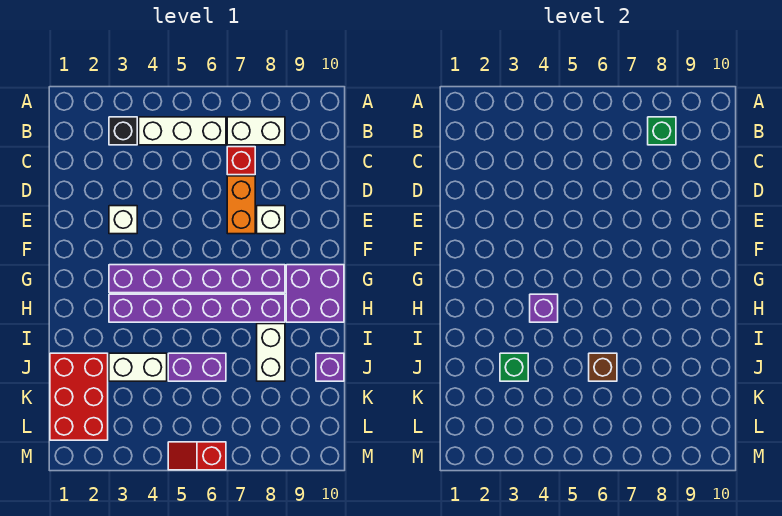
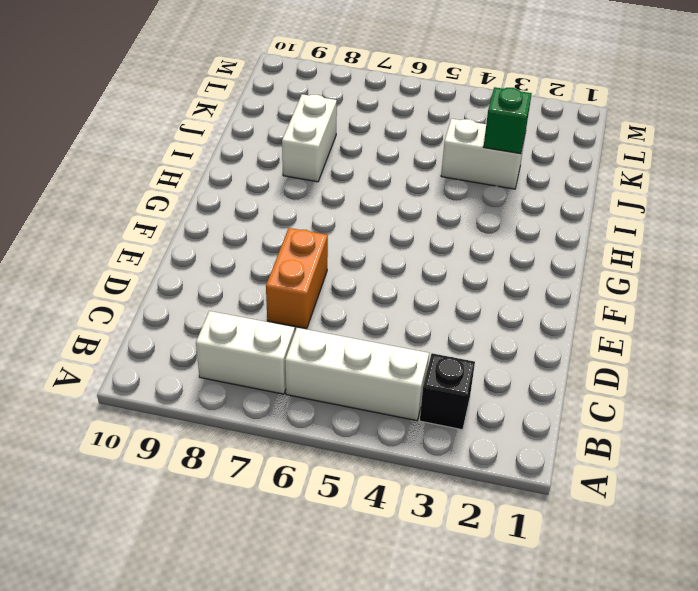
none -> red brick C7 level 1
none -> white brick E3 level 1
none -> white brick E8 level 1

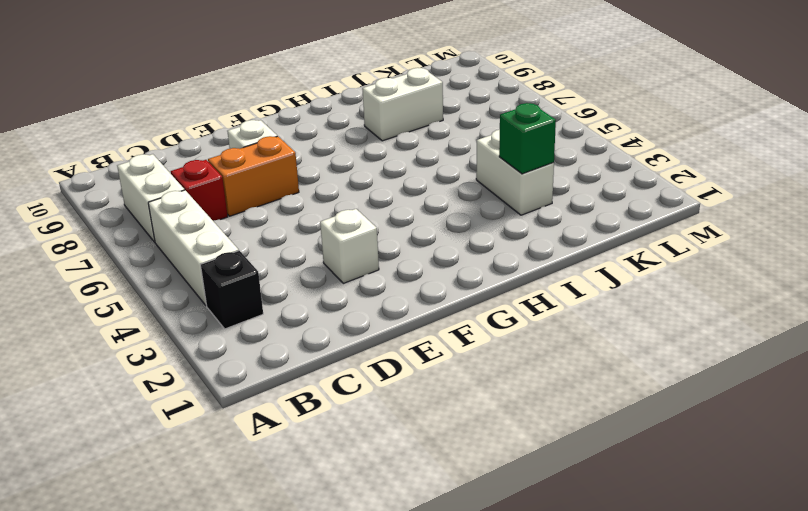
none -> purple brick G3:G8 level 1
none -> purple brick G9:H10 level 1
none -> purple brick H3:H8 level 1

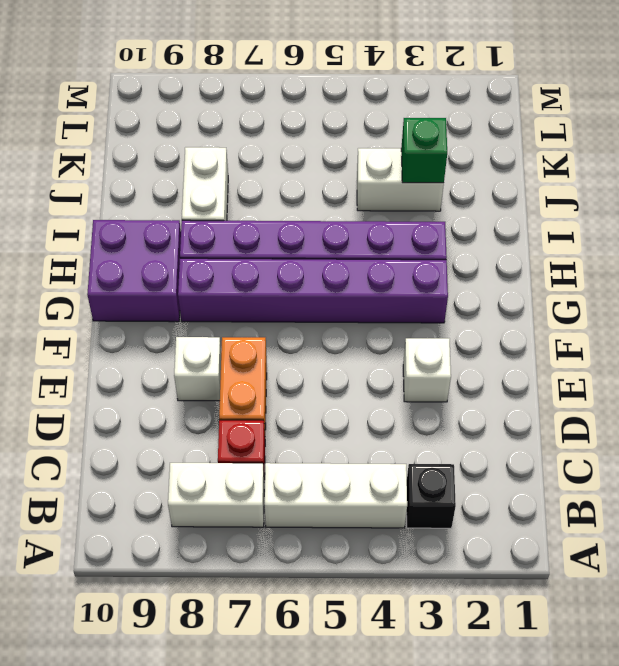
none -> red brick J1:L2 level 1
none -> purple brick J5:J6 level 1
none -> purple brick J10 level 1

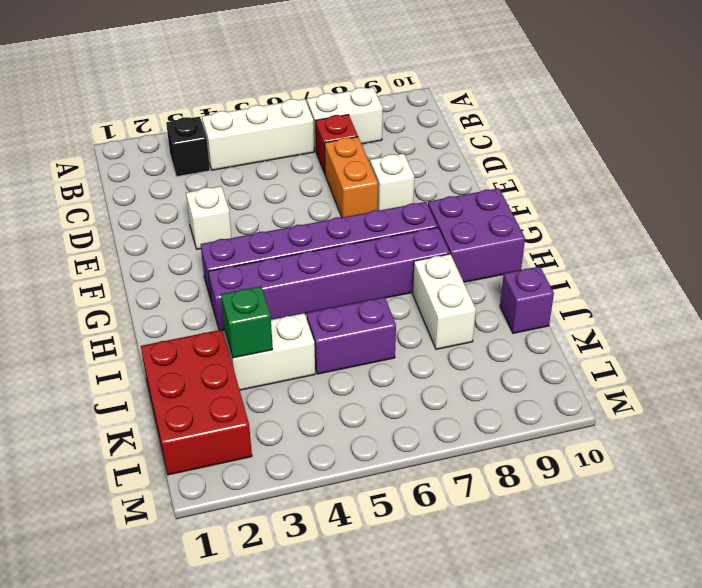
none -> red slope M5:M6 level 1 top 6
none -> green brick B8 level 2
none -> purple brick H4 level 2

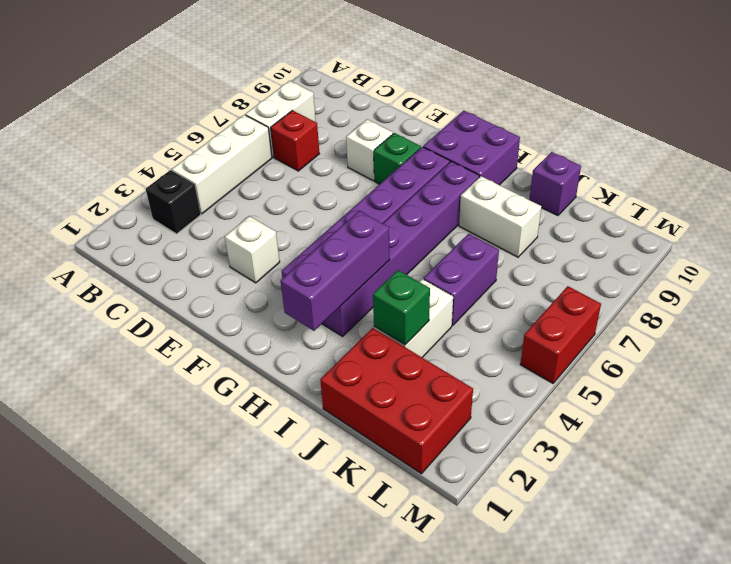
green brick F8 level 1 -> green brick B8 level 2
purple brick H2:H4 level 2 -> purple brick H4 level 2
red brick M5:M6 level 1 -> red slope M5:M6 level 1 top 6
none -> orange brick D7:E7 level 1
none -> brown brick J6 level 2

